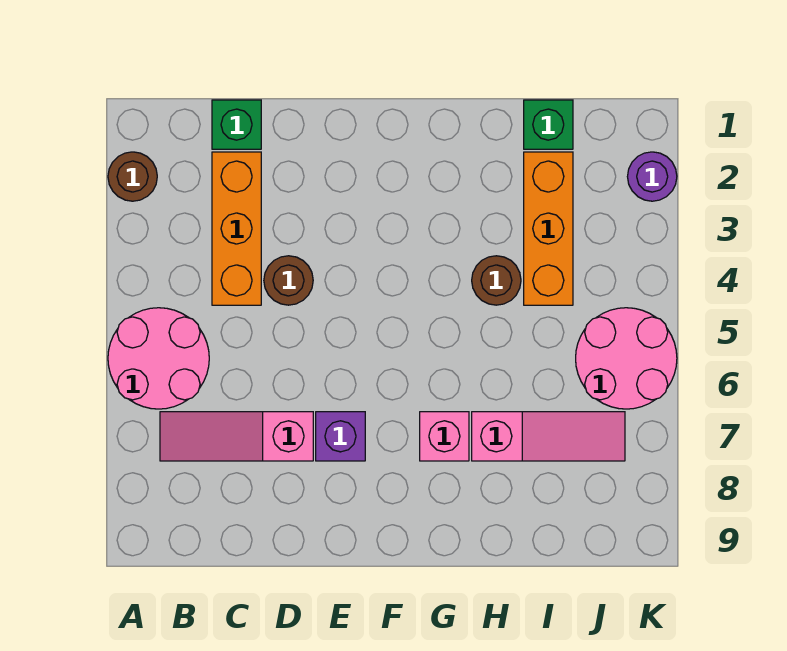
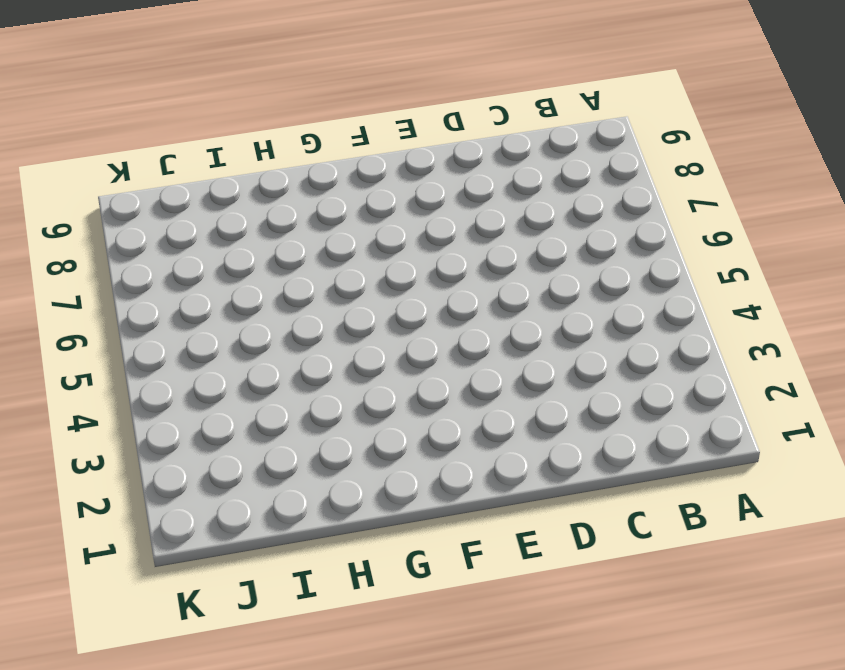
none -> brown round brick A2 level 1
none -> pink round brick A5:B6 level 1
none -> pink slope B7:D7 level 1 top D

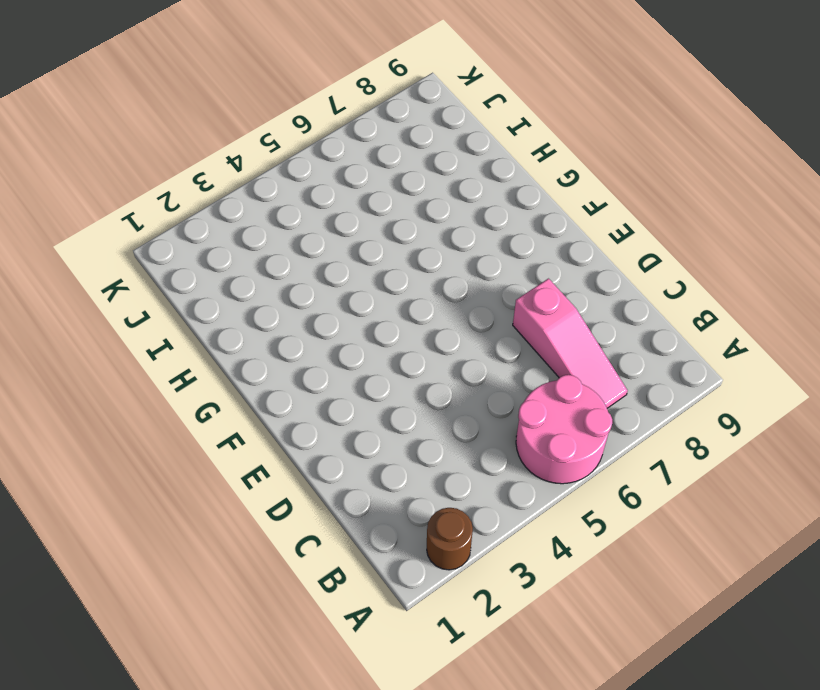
none -> green brick C1 level 1
none -> orange brick C2:C4 level 1
none -> brown round brick D4 level 1

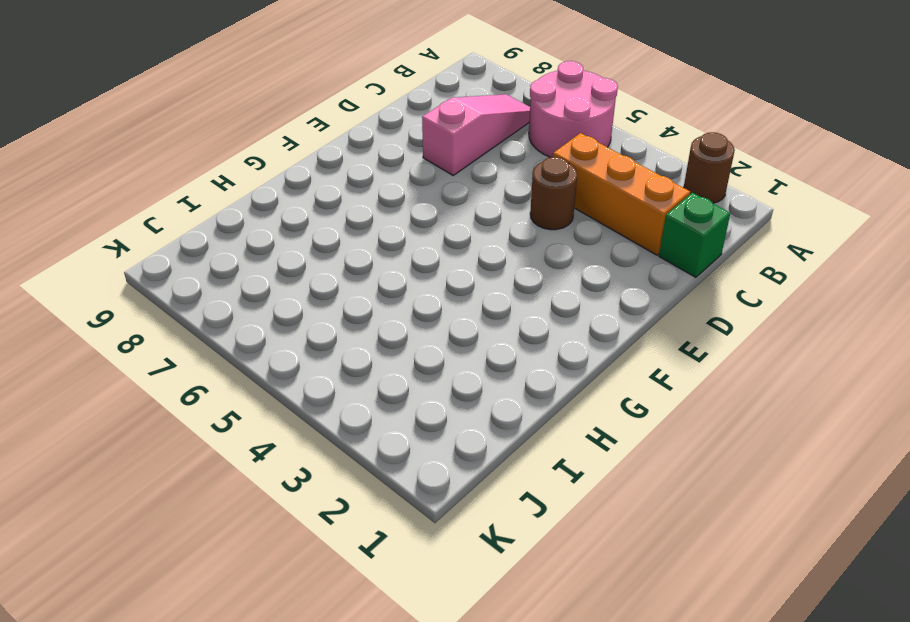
none -> purple brick E7 level 1
none -> pink brick G7 level 1
none -> brown round brick H4 level 1

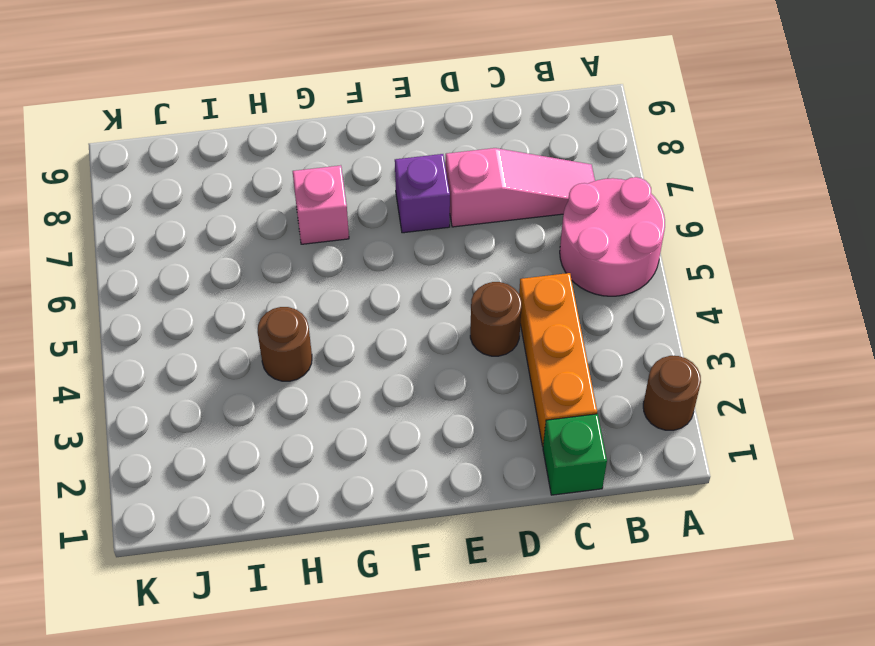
none -> pink slope H7:J7 level 1 top H
none -> green brick I1 level 1
none -> orange brick I2:I4 level 1

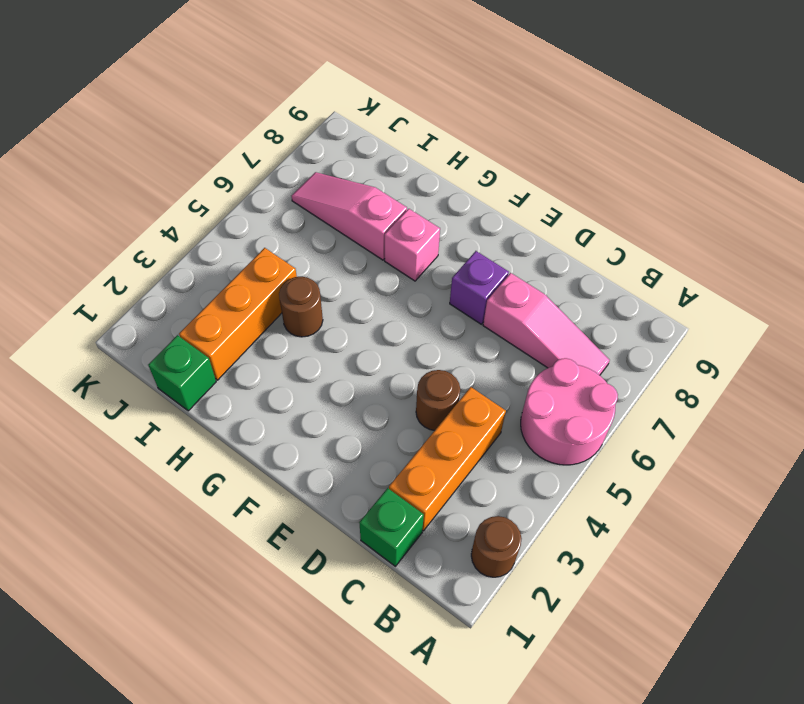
none -> pink round brick J5:K6 level 1
none -> purple round brick K2 level 1

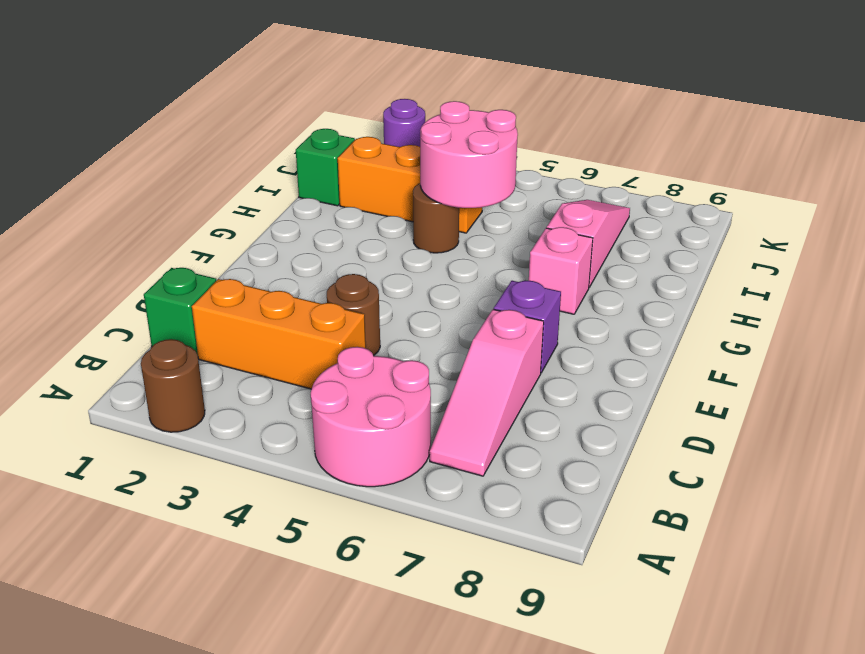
pink round brick H4:I5 level 2 -> pink round brick J5:K6 level 1

